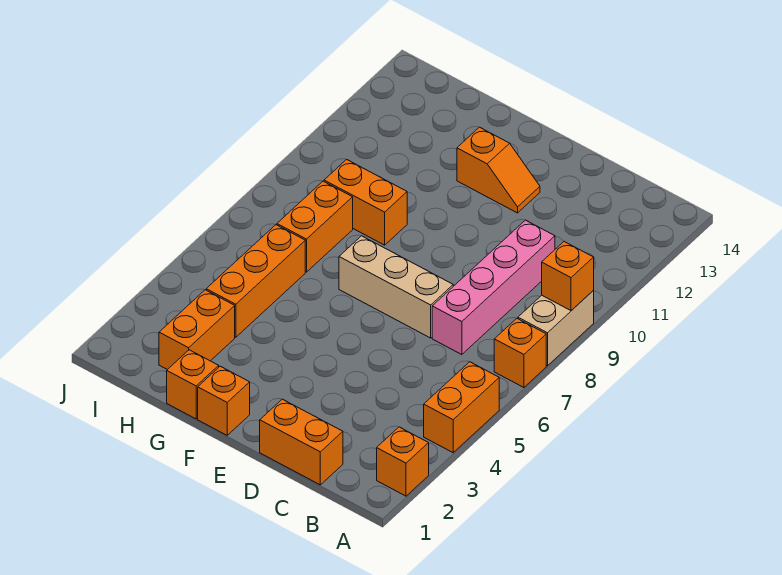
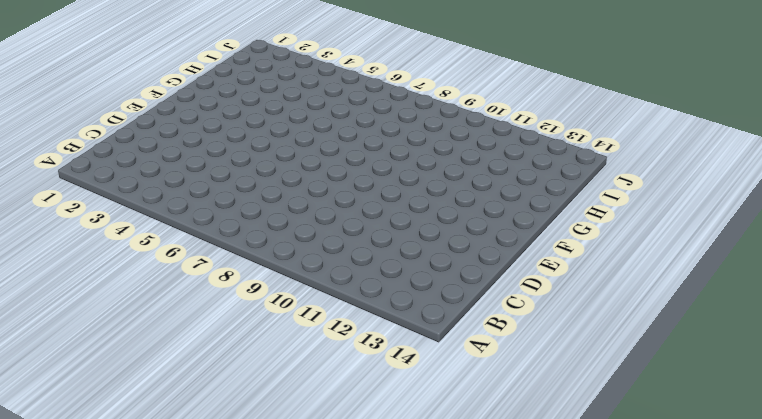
none -> orange brick A2 level 1
none -> orange brick A4:A5 level 1
none -> orange brick A7 level 1

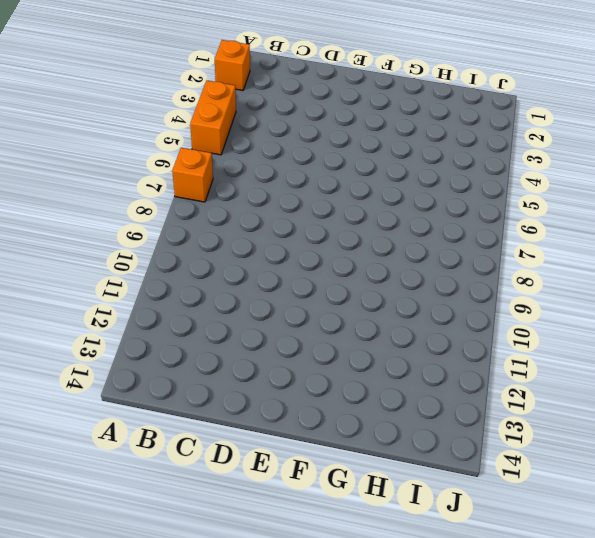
none -> tan brick A8:A9 level 1
none -> orange brick C1:D1 level 1
none -> pink brick C7:C10 level 1

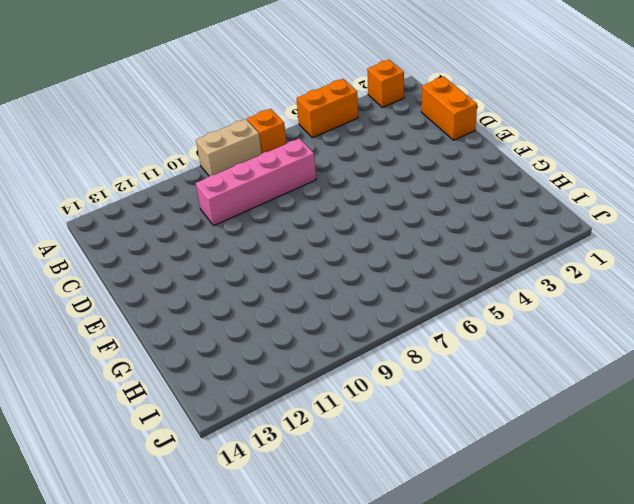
none -> tan brick D7:F7 level 1
none -> orange slope E12:F12 level 1 top F
none -> orange brick F1 level 1

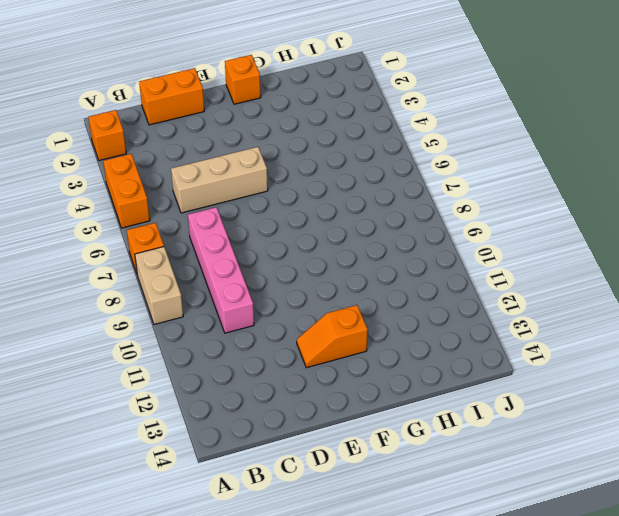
tan brick C5:E5 level 1 -> tan brick D7:F7 level 1
none -> orange brick G1 level 1
none -> orange brick G9:H9 level 1
none -> orange brick H2:H3 level 1

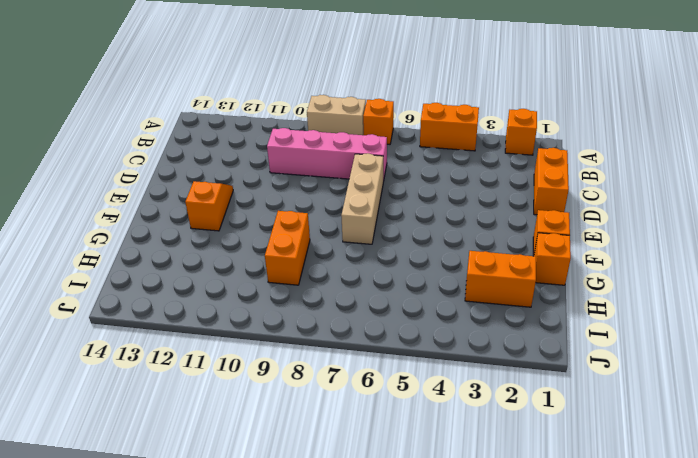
none -> orange brick H4:H6 level 1
none -> orange brick H7:H8 level 1
none -> orange brick A9 level 2

